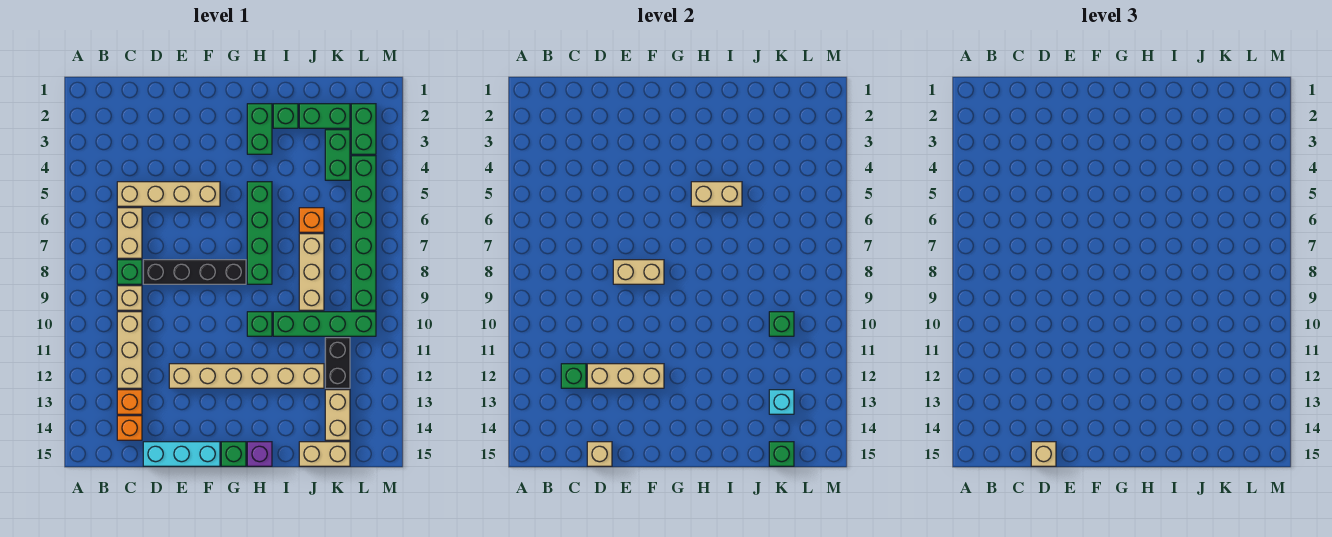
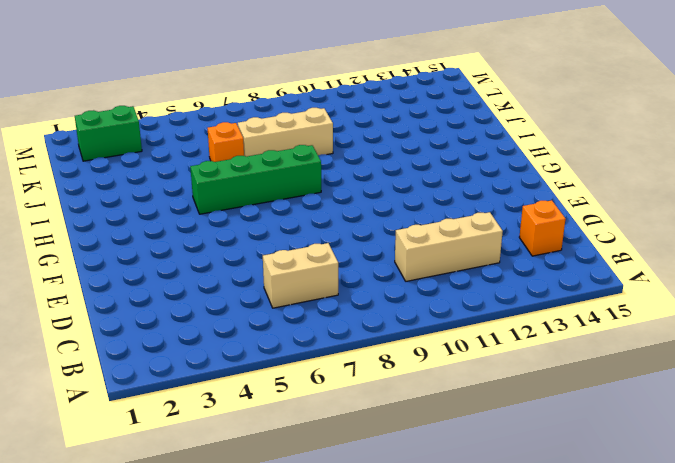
none -> tan brick C5:F5 level 1
none -> green brick C8 level 1
none -> tan brick C9 level 1
none -> orange brick C13 level 1

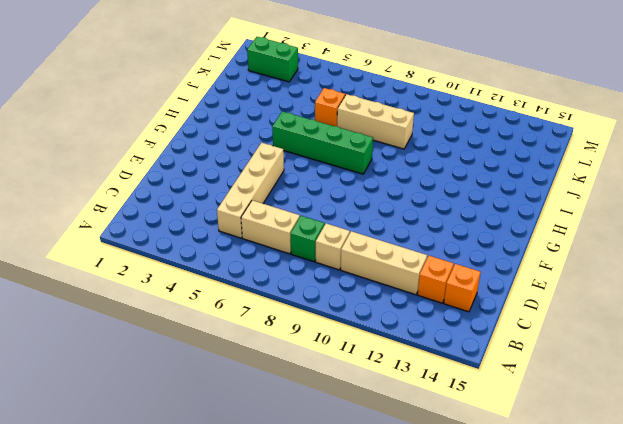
none -> black brick D8:G8 level 1
none -> cyan brick D15:F15 level 1
none -> tan brick E12:J12 level 1
none -> green brick G15 level 1

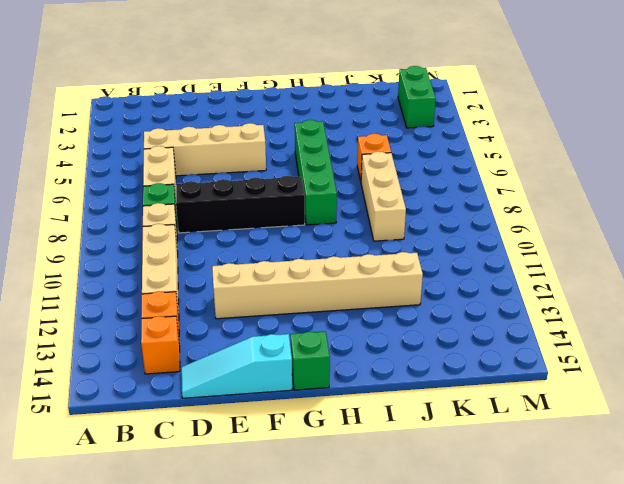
cyan slope D15:F15 level 1 top F -> cyan brick D15:F15 level 1
none -> green brick H2:H3 level 1
none -> green brick H10 level 1
none -> purple brick H15 level 1
none -> green brick I2 level 1

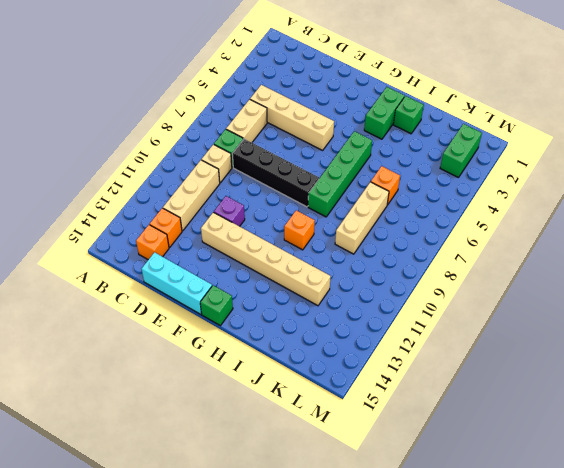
purple brick E11 level 1 -> purple brick H15 level 1
orange brick H10 level 1 -> green brick H10 level 1
none -> green brick I10:L10 level 1
none -> green brick J2:K2 level 1
none -> tan brick J15:K15 level 1
none -> green brick K3:K4 level 1

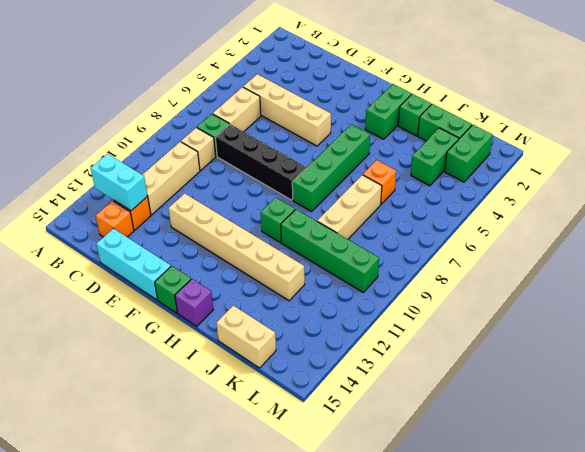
cyan brick B13:C13 level 2 -> none
none -> black brick K11:K12 level 1
none -> tan brick K13:K14 level 1
none -> green brick L4:L9 level 1
none -> green brick C12 level 2

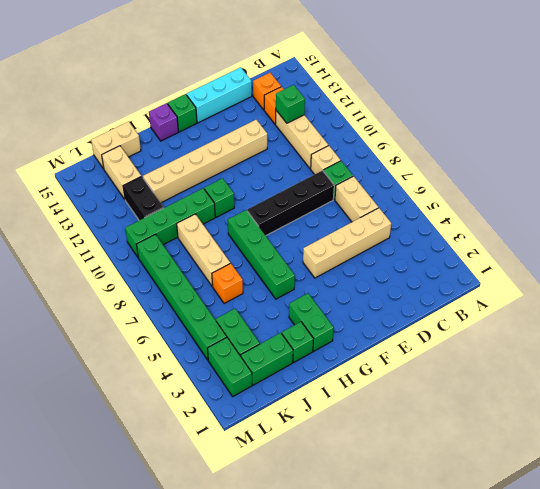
none -> tan brick D12:F12 level 2
none -> tan brick D15 level 2
none -> tan brick E8:F8 level 2
none -> tan brick H5:I5 level 2

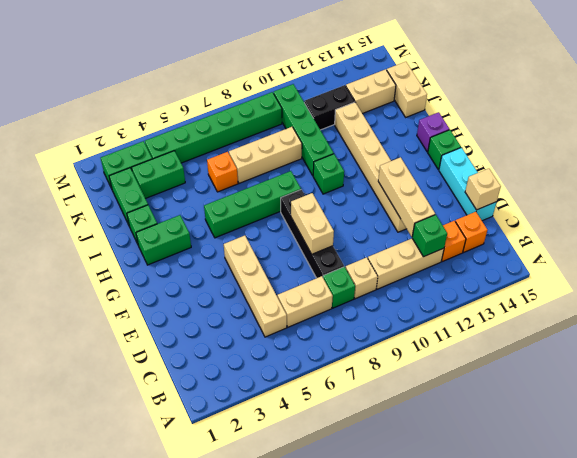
none -> tan brick H5:I5 level 2
none -> green brick K10 level 2
none -> cyan brick K13 level 2
none -> green brick K15 level 2

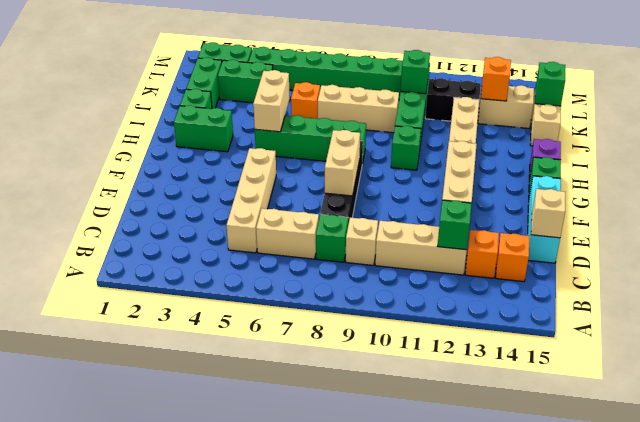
orange brick K13 level 2 -> cyan brick K13 level 2
none -> tan brick D15 level 3

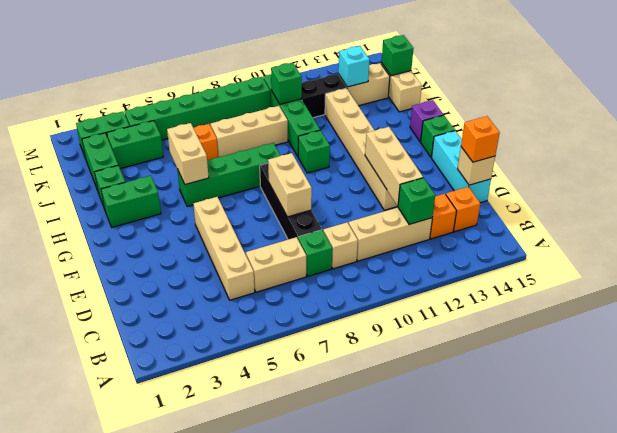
orange brick D15 level 3 -> tan brick D15 level 3

